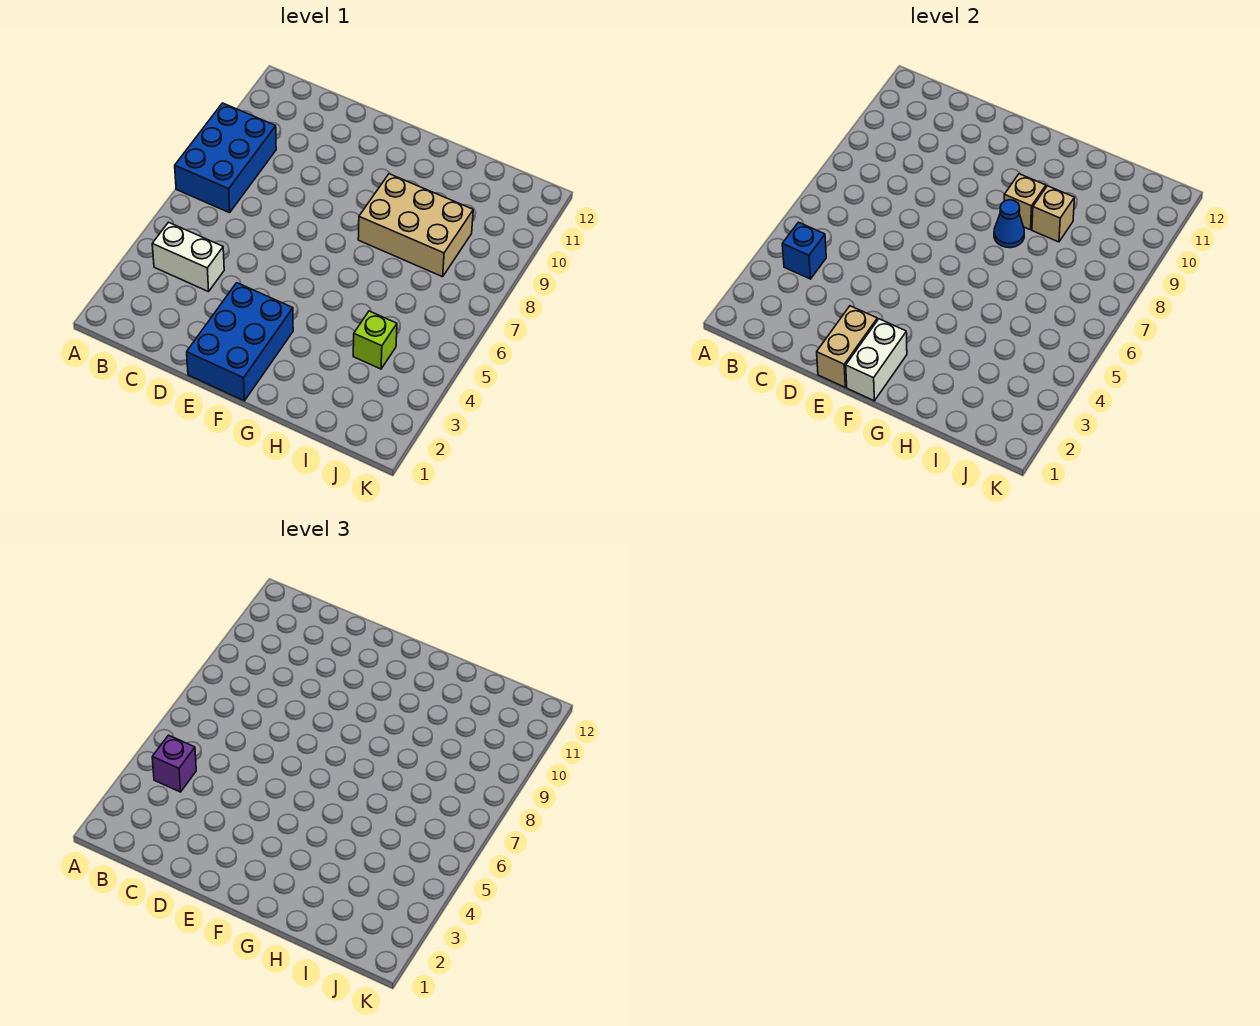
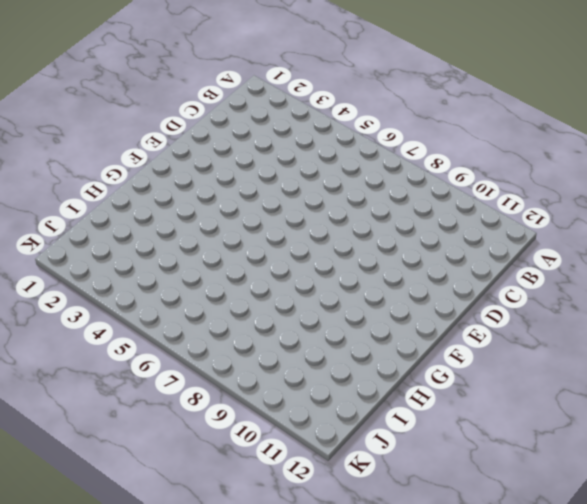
none -> blue brick A7:B9 level 1
none -> white brick B4:C4 level 1
none -> blue brick E1:F3 level 1

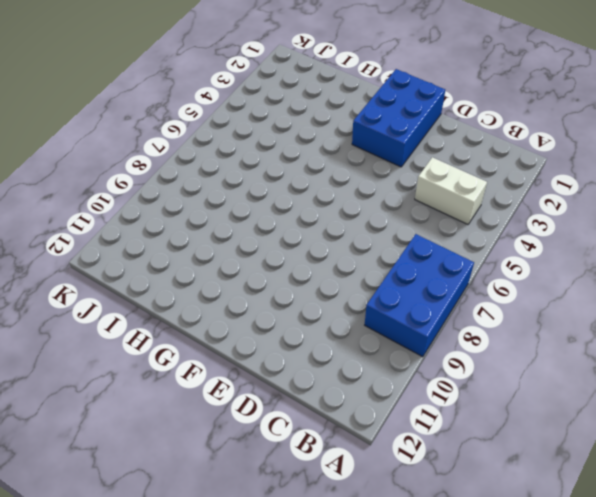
none -> tan brick G8:I9 level 1
none -> lime brick I4 level 1
none -> blue brick B4 level 2

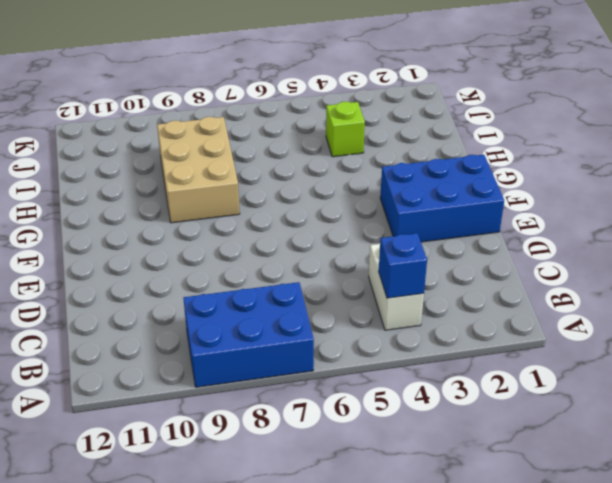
none -> tan brick E1:E2 level 2
none -> white brick F1:F2 level 2
none -> blue cone G8 level 2

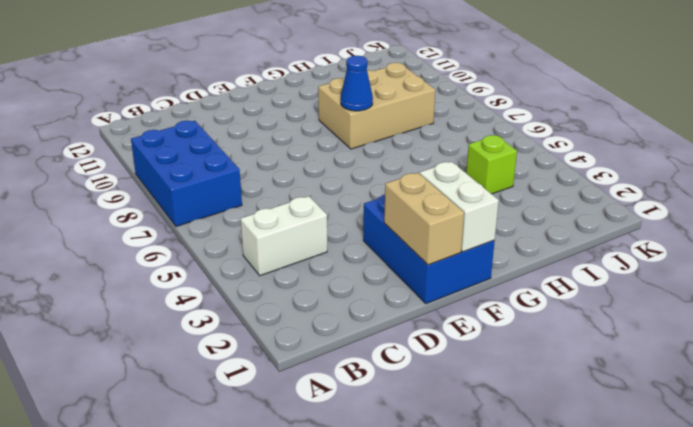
none -> blue brick B4 level 2
none -> tan brick G9 level 2
none -> tan brick H9 level 2

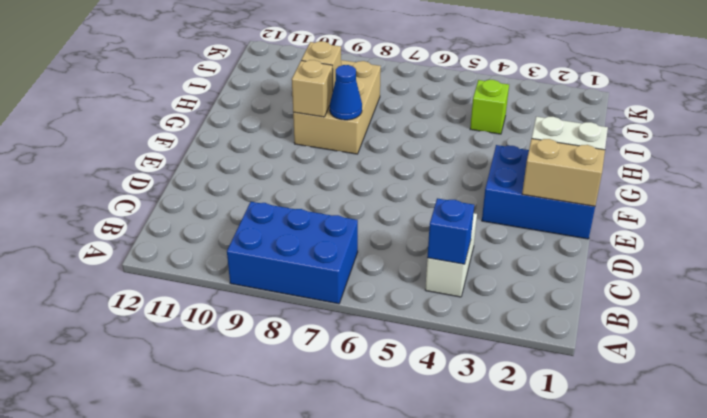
none -> purple brick B4 level 3

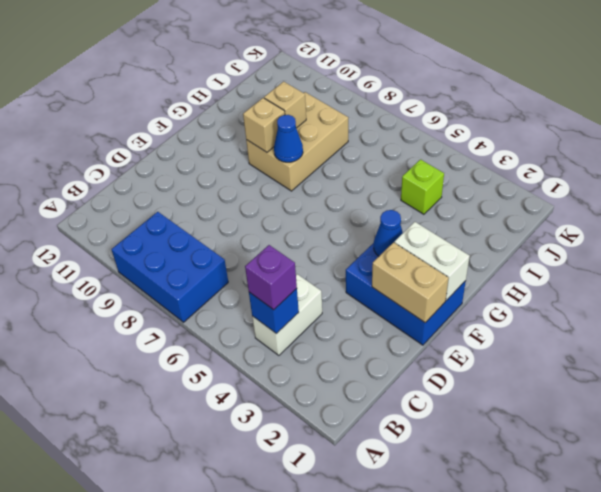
blue cone F3 level 2 -> none

